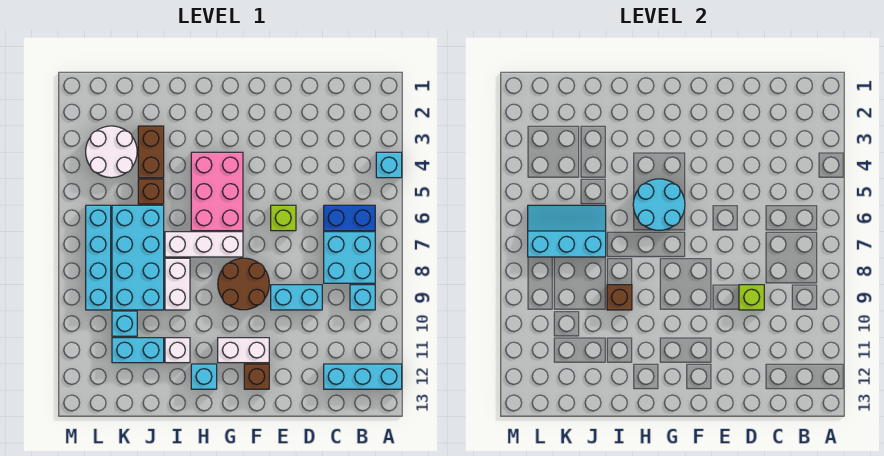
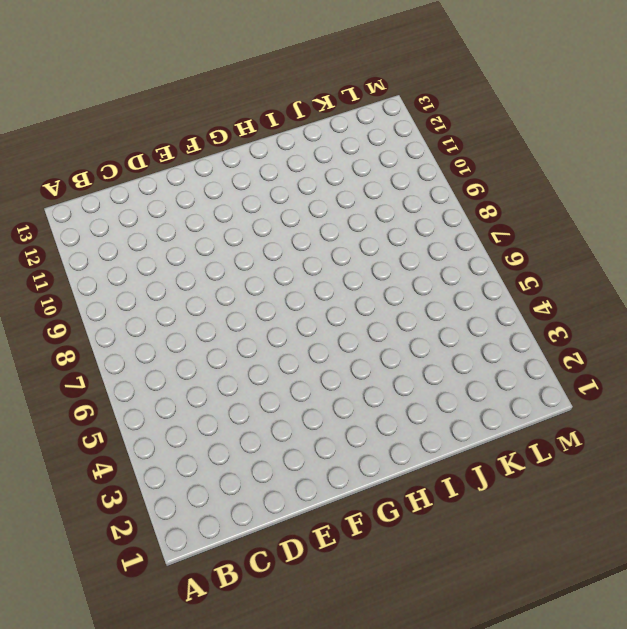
none -> cyan brick A4 level 1
none -> cyan brick A12:C12 level 1
none -> blue brick B6:C6 level 1

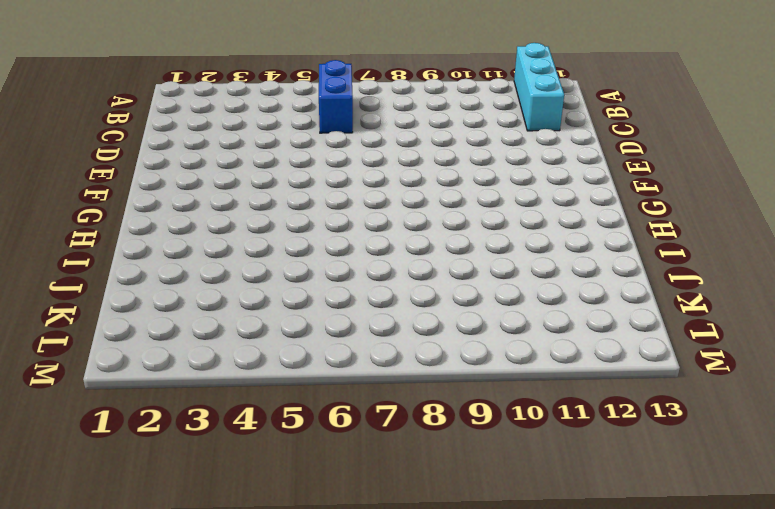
none -> cyan brick A4 level 1
none -> cyan brick B7:C8 level 1
none -> cyan brick B9 level 1

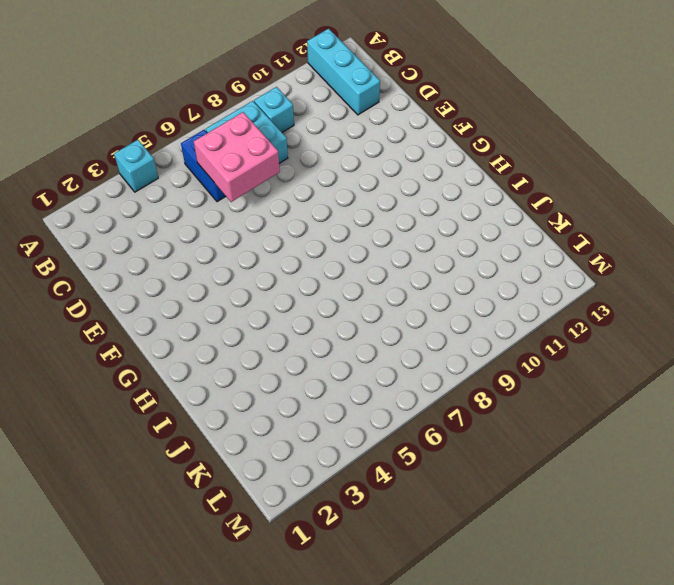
pink brick C6:D7 level 2 -> none
none -> cyan brick D9:E9 level 1
none -> lime brick E6 level 1
none -> brown round brick F8:G9 level 1

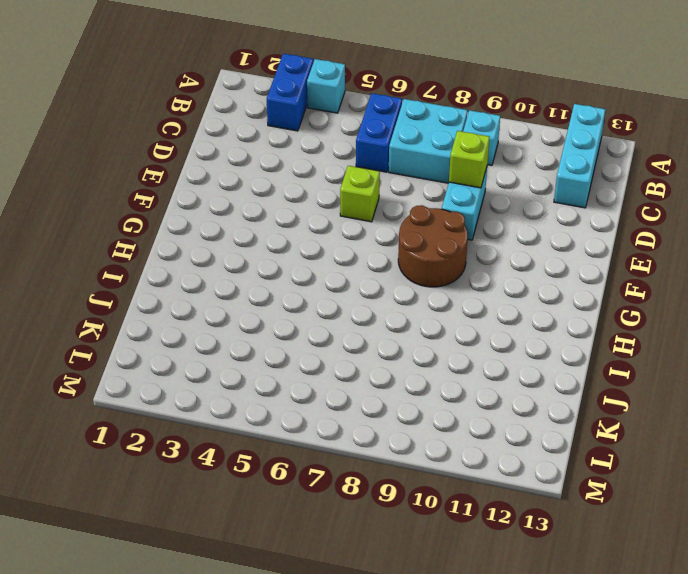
blue brick A3:B3 level 1 -> none
none -> white brick F11:G11 level 1
none -> brown brick F12 level 1
none -> pink brick G4:H6 level 1

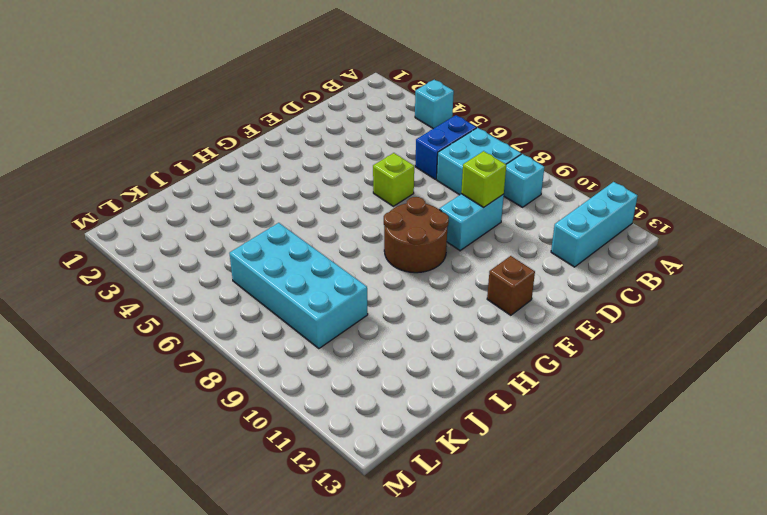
none -> white brick F11:G11 level 1
none -> pink brick G4:H6 level 1
none -> white brick G7:I7 level 1

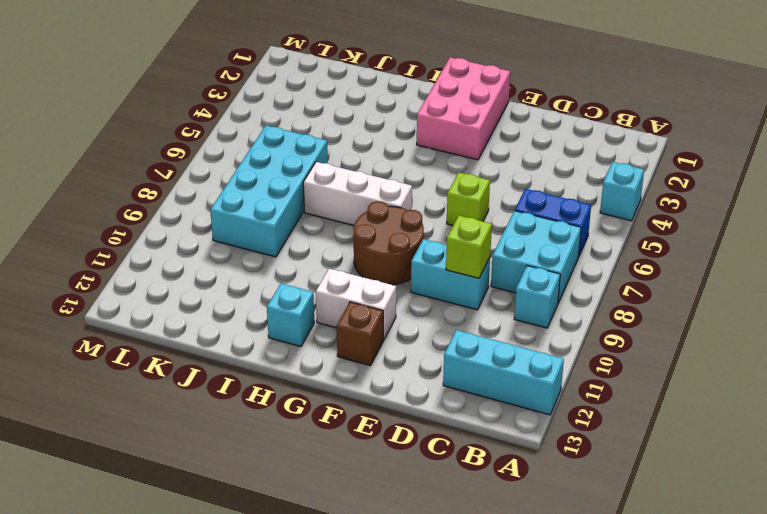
pink brick F1:G3 level 1 -> pink brick G4:H6 level 1
none -> white brick I8:I9 level 1
none -> white brick I11 level 1
none -> brown brick J3:J4 level 1

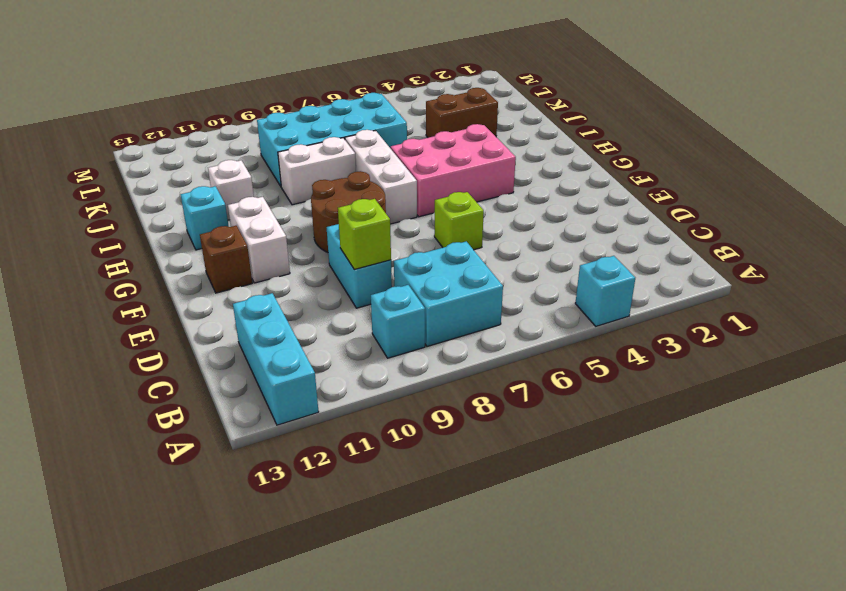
none -> blue brick B6:C6 level 1
none -> brown brick J5 level 1
none -> cyan brick J11:K11 level 1

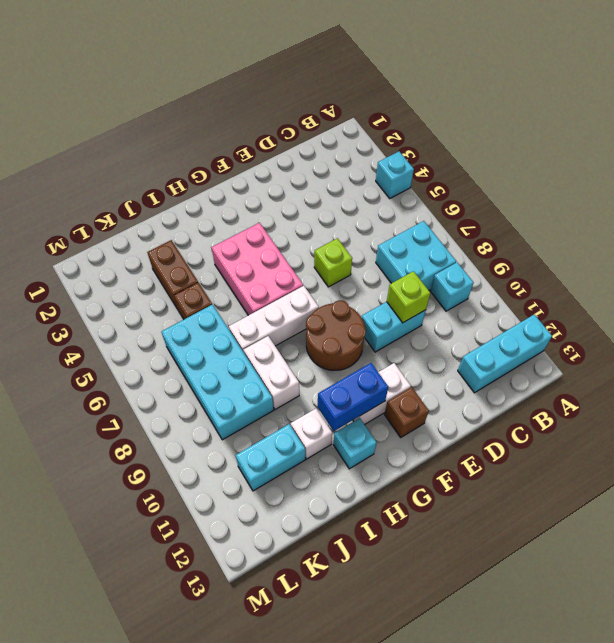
blue brick G11:H11 level 2 -> blue brick B6:C6 level 1
none -> white round brick K3:L4 level 1
none -> cyan brick K10 level 1
none -> cyan brick L6:L9 level 1

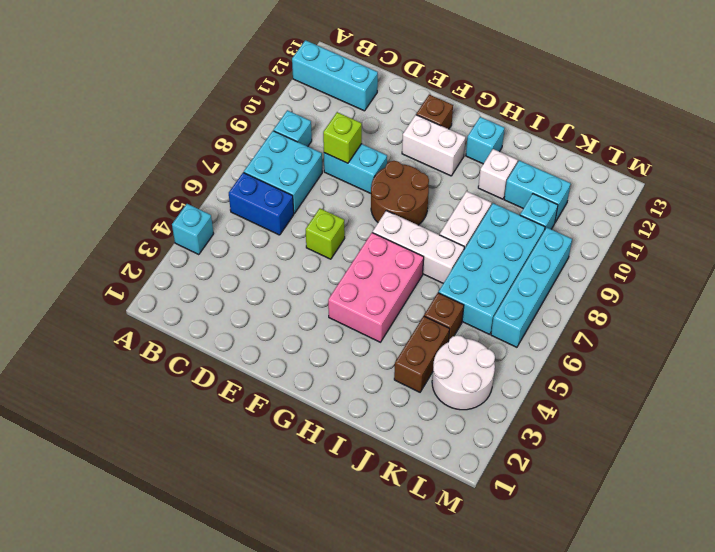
none -> cyan round brick G5:H6 level 2
none -> brown brick I9 level 2
none -> cyan slope J6:L7 level 2 top 7

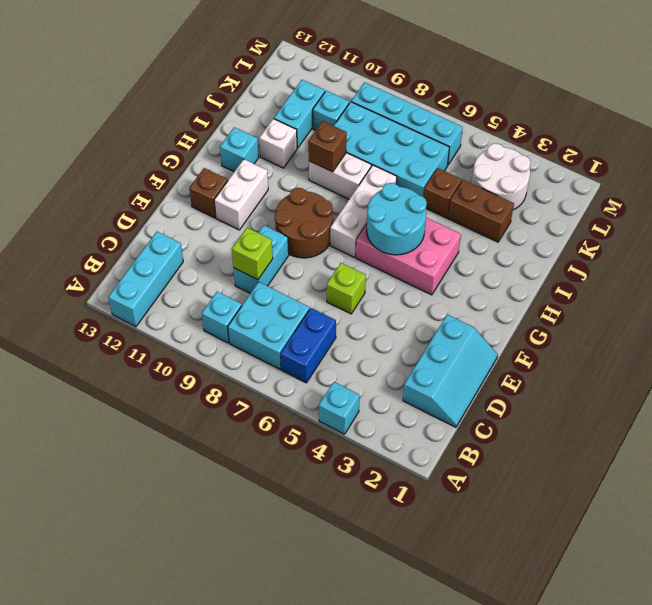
cyan slope C1:E2 level 1 top 2 -> cyan slope J6:L7 level 2 top 7

